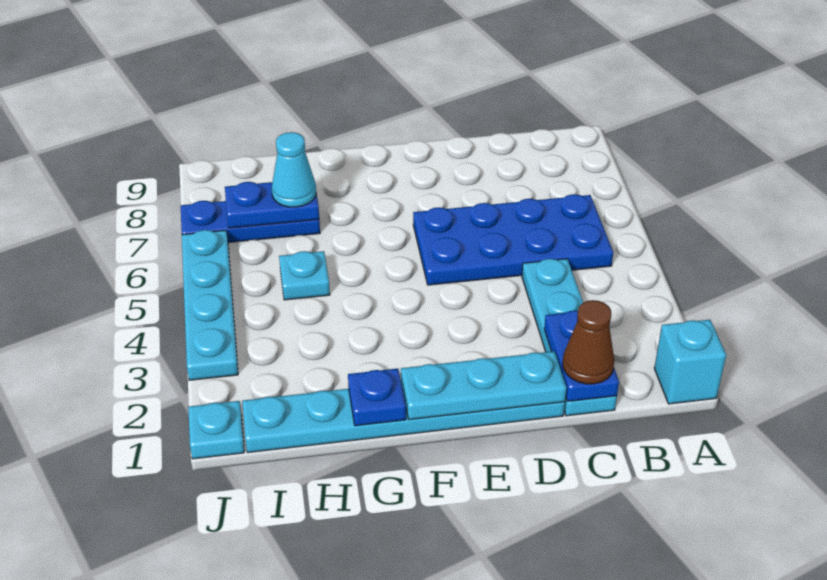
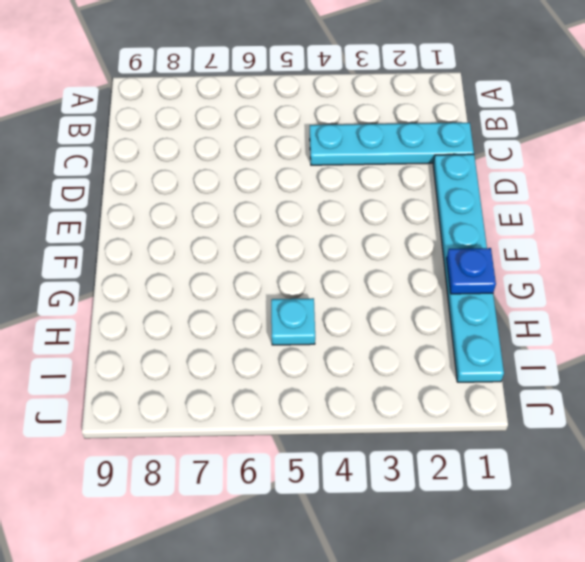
none -> cyan brick A1 level 1
none -> blue plate B5:E6 level 1
none -> blue plate H7:J7 level 1

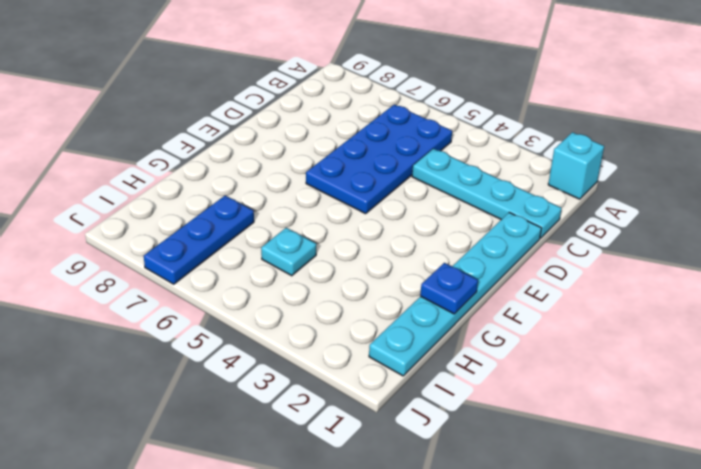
none -> cyan plate J1 level 1
none -> cyan plate J3:J6 level 1
none -> blue plate C1:C2 level 2

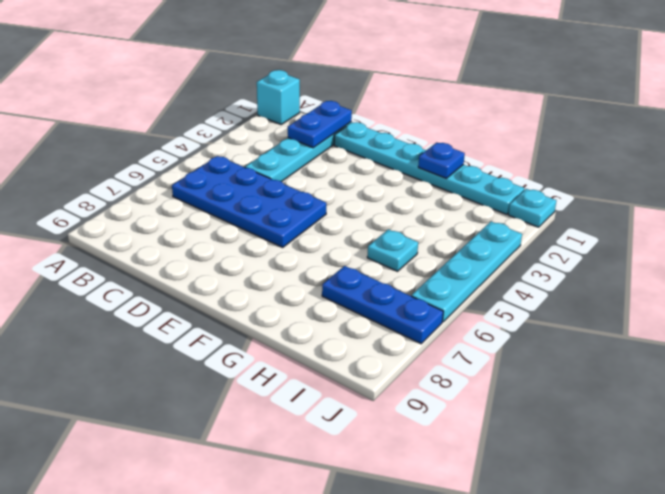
none -> cyan plate D1:F1 level 2
none -> blue plate H7:I7 level 2
none -> brown cone C1 level 3

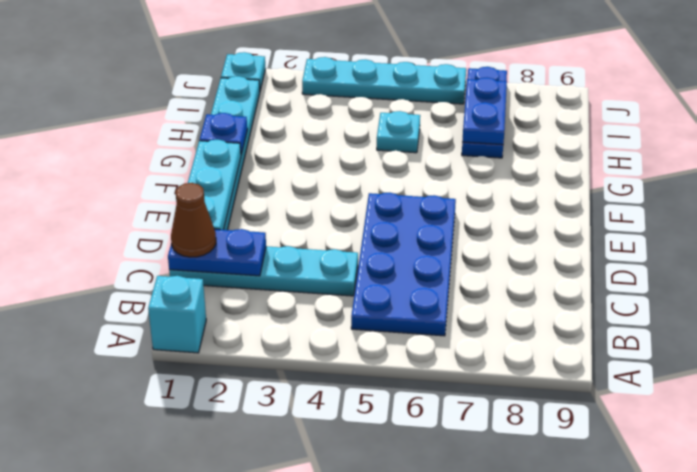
none -> cyan cone H7 level 3

